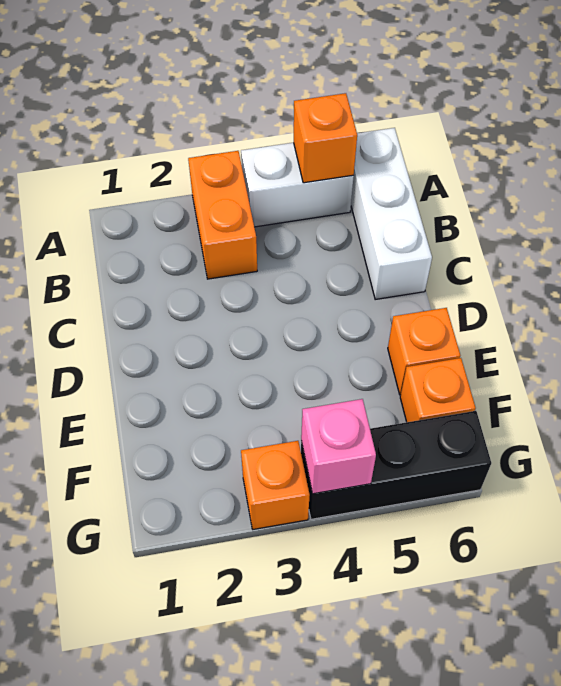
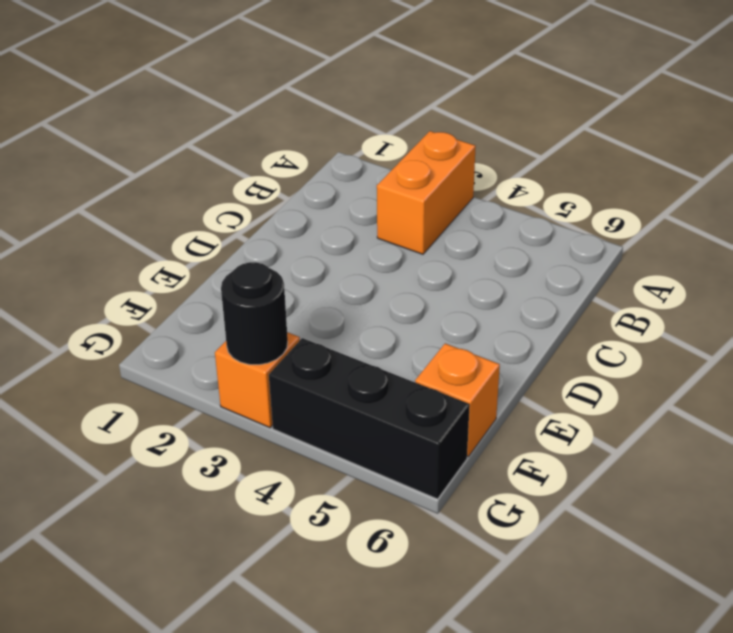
black round brick G3 level 2 -> none
none -> white brick A4:A5 level 1
none -> white brick A6:C6 level 1

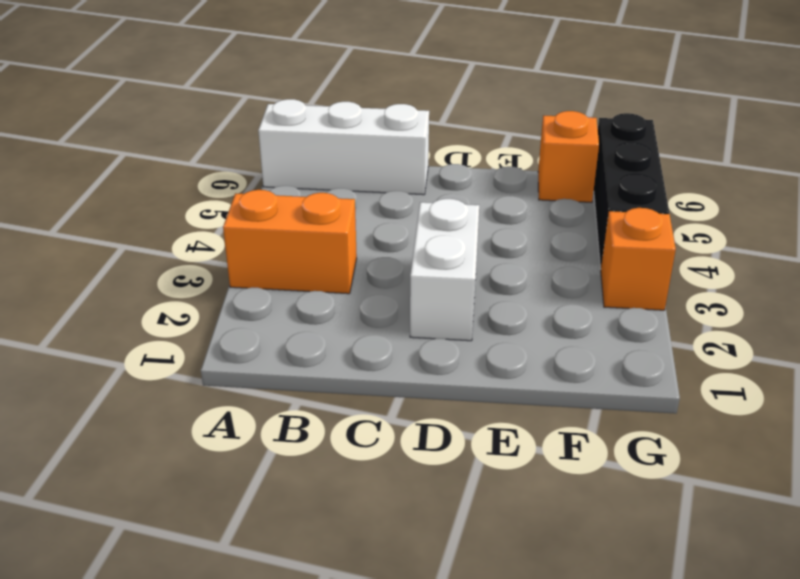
white brick D2:D3 level 1 -> white brick A4:A5 level 1
none -> orange brick E6 level 1
none -> orange brick A5 level 2

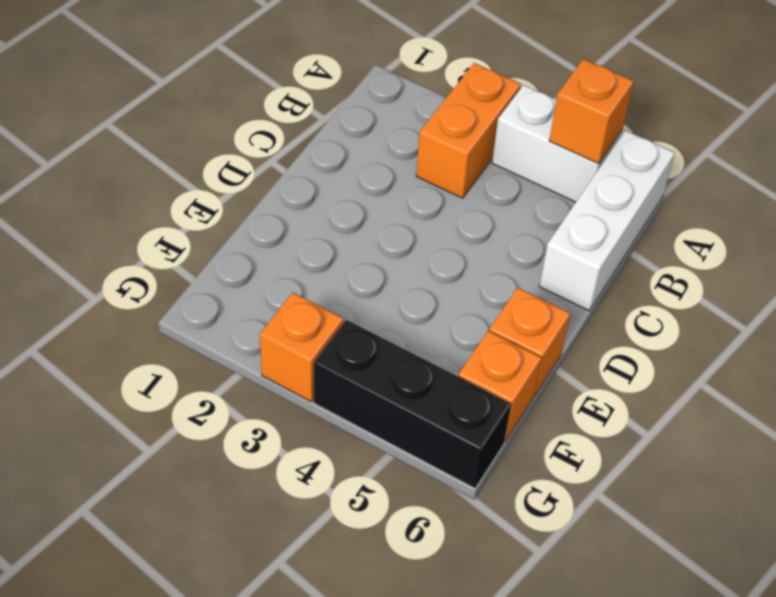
none -> pink brick G4 level 2

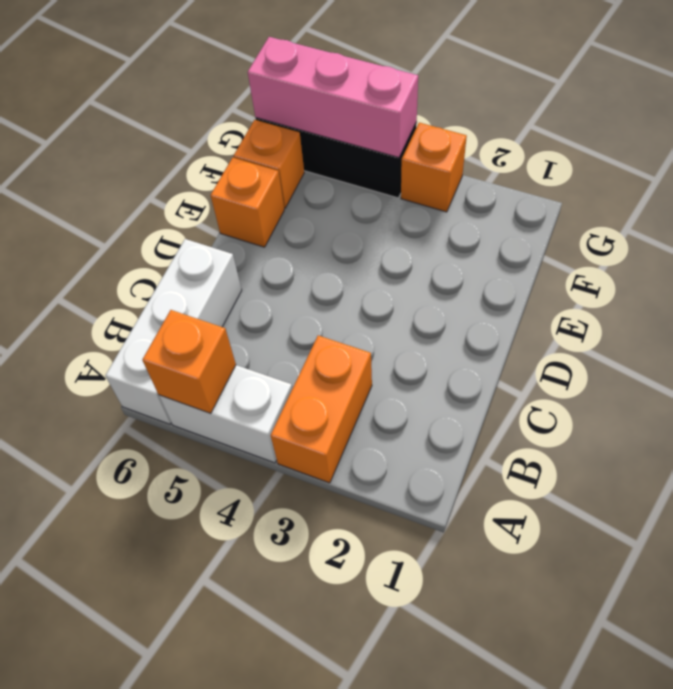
pink brick G4:G6 level 2 -> pink brick G4 level 2

